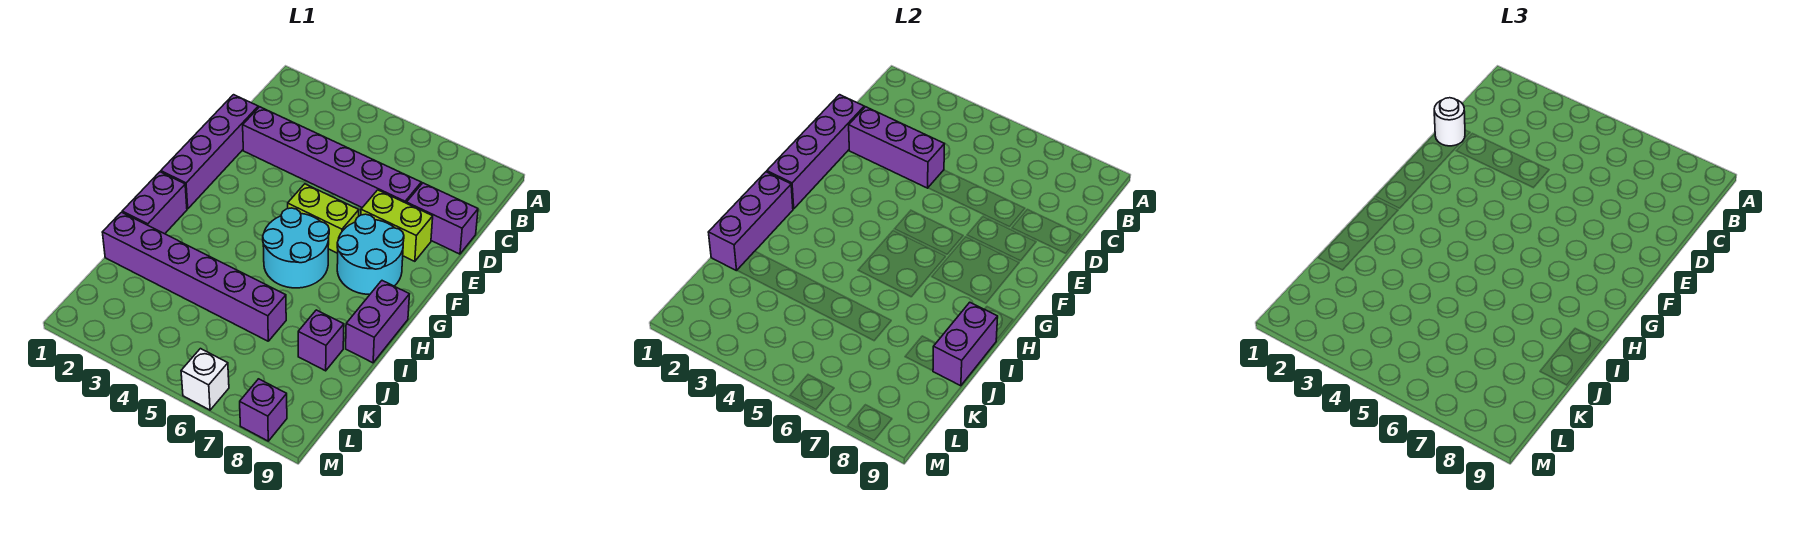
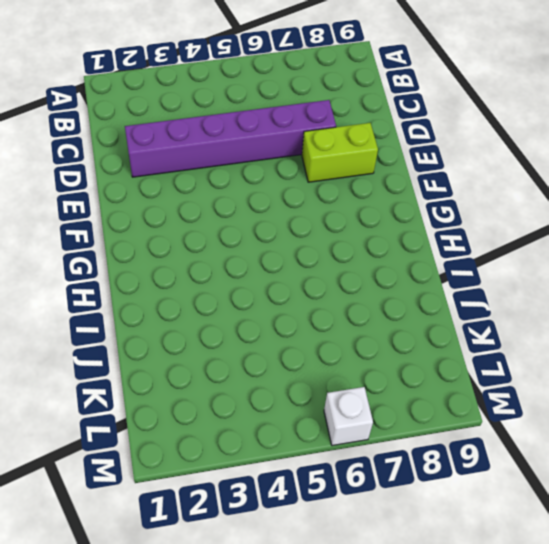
none -> purple brick D1:G1 level 1
none -> purple brick D8:D9 level 1
none -> lime brick F5:F6 level 1

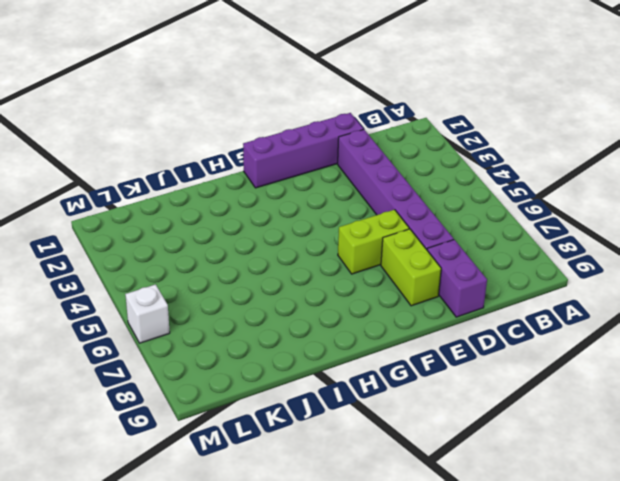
lime brick E6:F6 level 1 -> lime brick F5:F6 level 1
none -> cyan round brick F7:G8 level 1
none -> cyan round brick G5:H6 level 1
none -> purple brick H1:I1 level 1

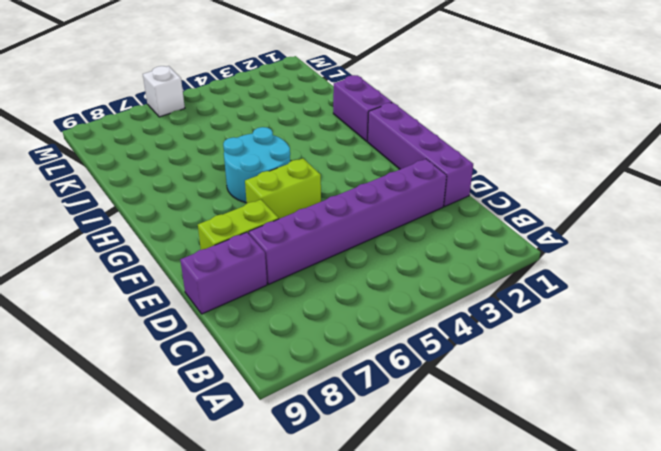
none -> cyan round brick F7:G8 level 1
none -> purple brick H9:I9 level 1
none -> purple brick J1:J6 level 1

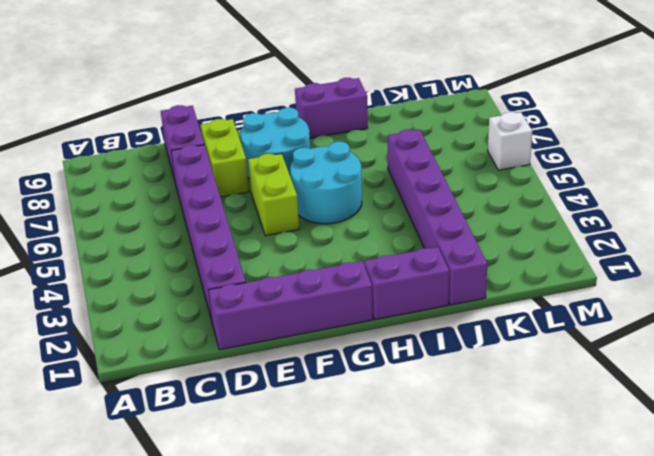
none -> purple brick J8 level 1
none -> purple brick M8 level 1
none -> purple brick D1:G1 level 2

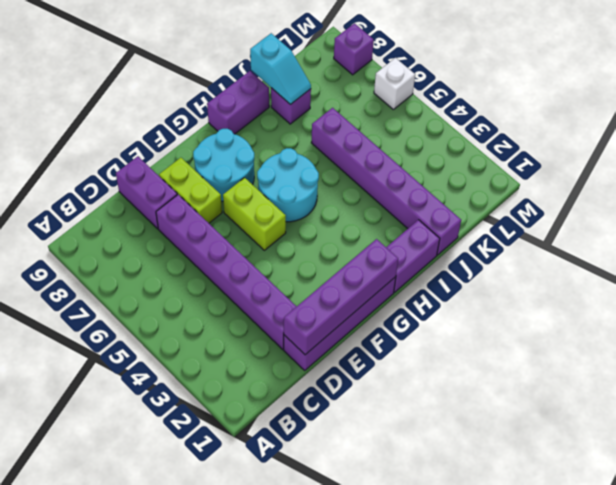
cyan slope J8:J9 level 2 top 9 -> purple brick I9:J9 level 2
none -> purple brick D2:D4 level 2
none -> purple brick H1:J1 level 2
none -> white round brick D1 level 3

